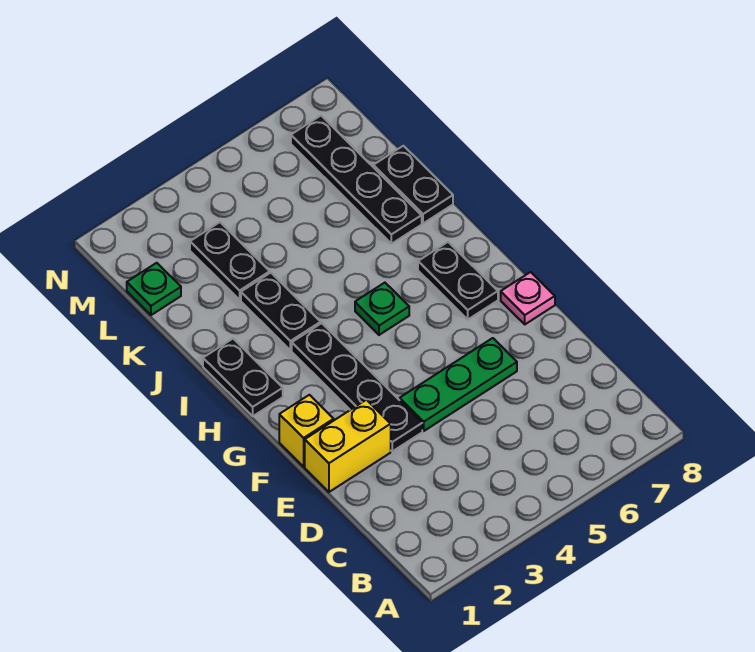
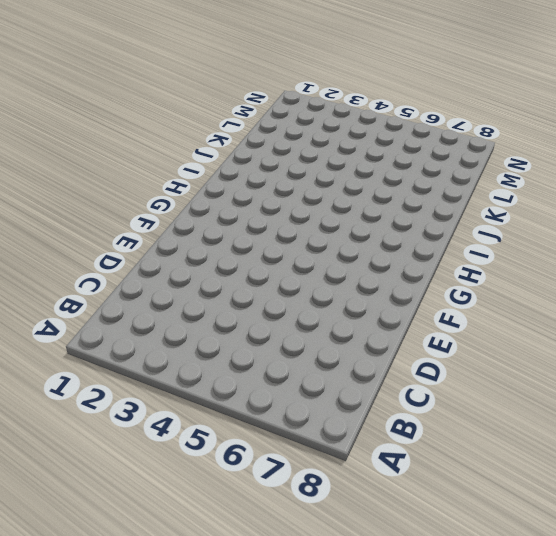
none -> yellow brick E1:E2 level 1
none -> black plate E3:H3 level 1
none -> green plate E4:E6 level 1

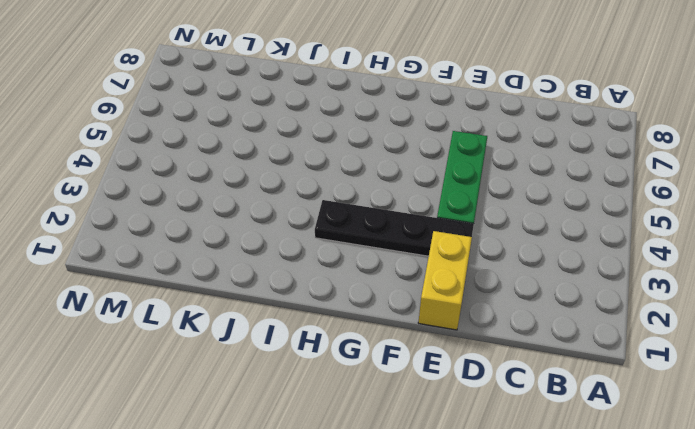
none -> yellow brick F1 level 1
none -> pink plate F8 level 1
none -> black plate G7:H7 level 1

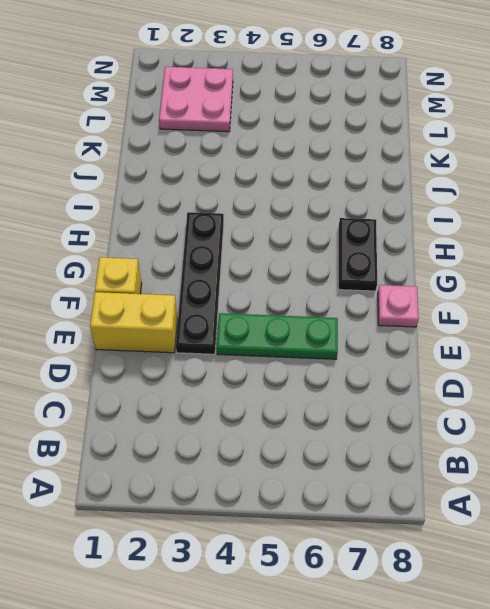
pink plate L2:M3 level 1 -> black plate K3:L3 level 1
none -> black plate H1:I1 level 1
none -> green plate H5 level 1
none -> black plate I3:J3 level 1

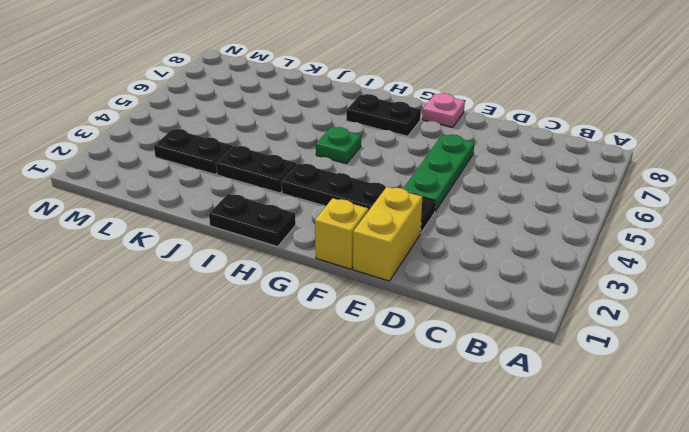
none -> black plate J7:M7 level 1
none -> black plate J8:K8 level 1
none -> green plate L1 level 1

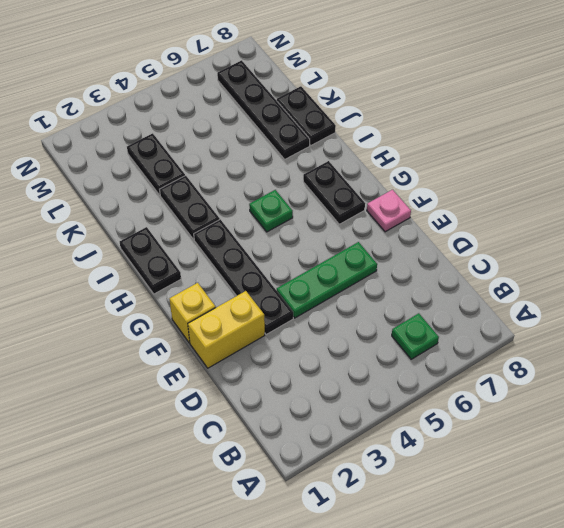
green plate B6 level 1 -> green plate L1 level 1

